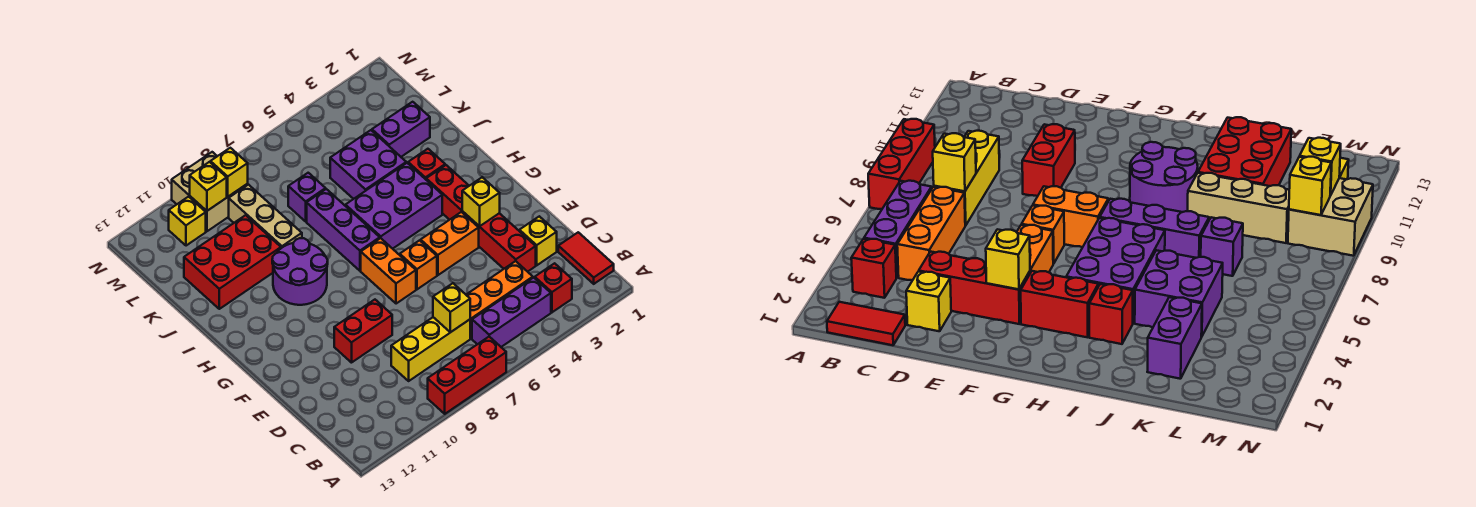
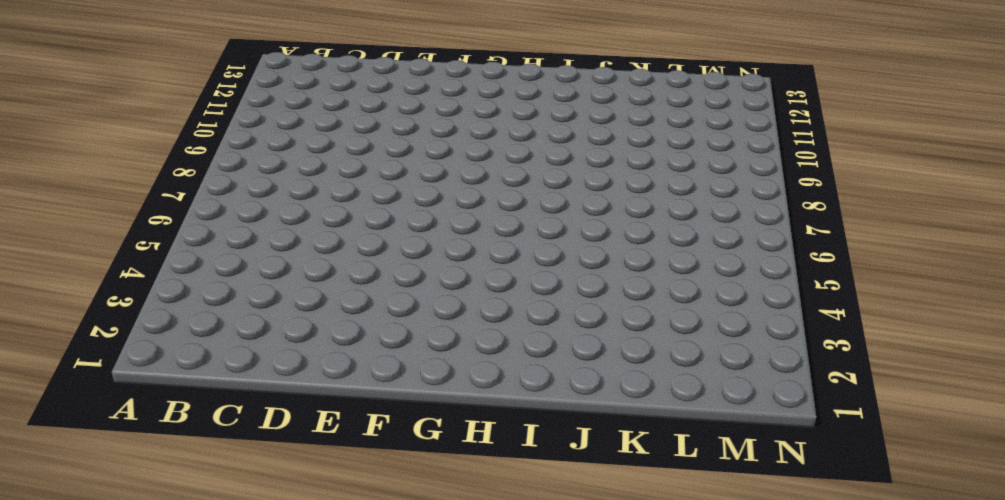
none -> red brick A7:A9 level 1
none -> red tile B1:C1 level 1
none -> red brick B3 level 1

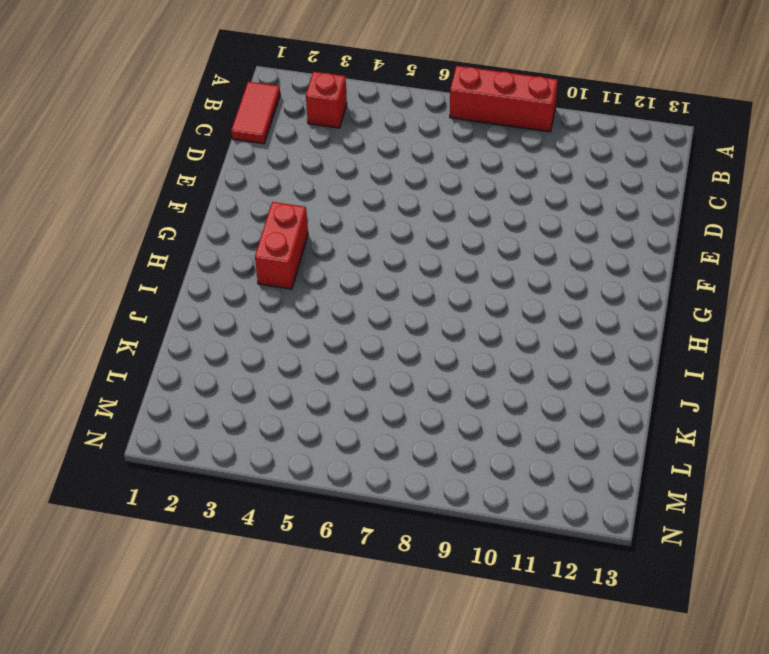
none -> purple brick B4:B6 level 1
none -> orange brick C4:C6 level 1
none -> yellow brick C7:C9 level 1

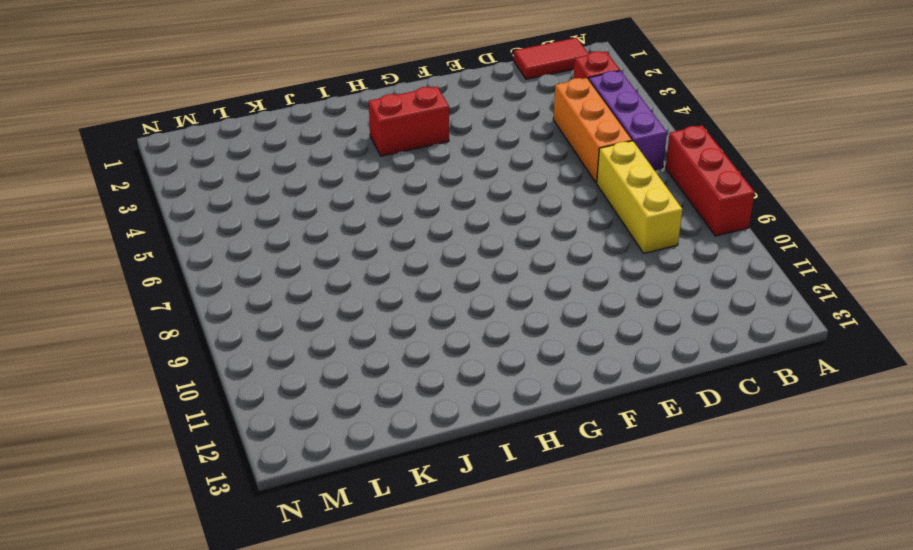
none -> yellow brick D2 level 1
none -> red brick D3:F3 level 1
none -> red brick E9:E10 level 1

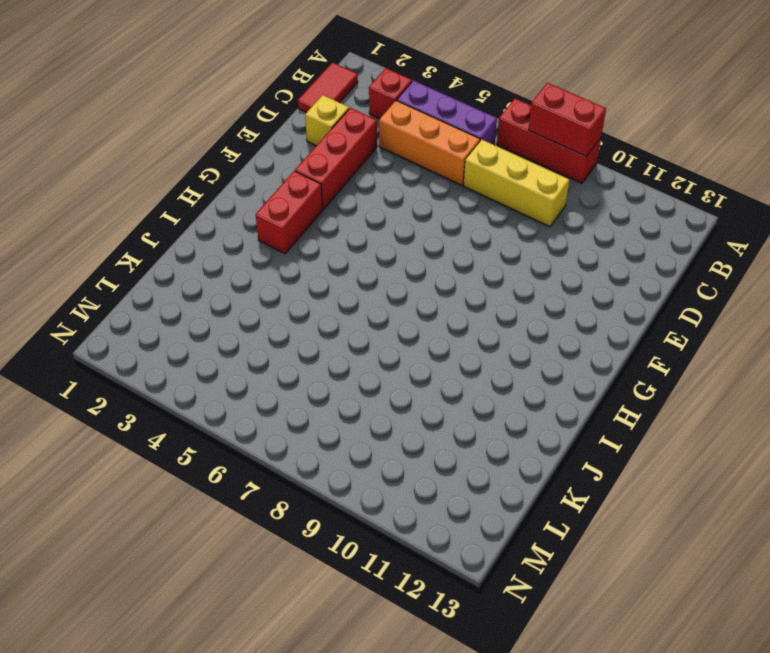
red brick A8:A9 level 2 -> red brick E9:E10 level 1
none -> orange brick F4:F5 level 1
none -> orange brick F6 level 1
none -> orange brick F7:G7 level 1

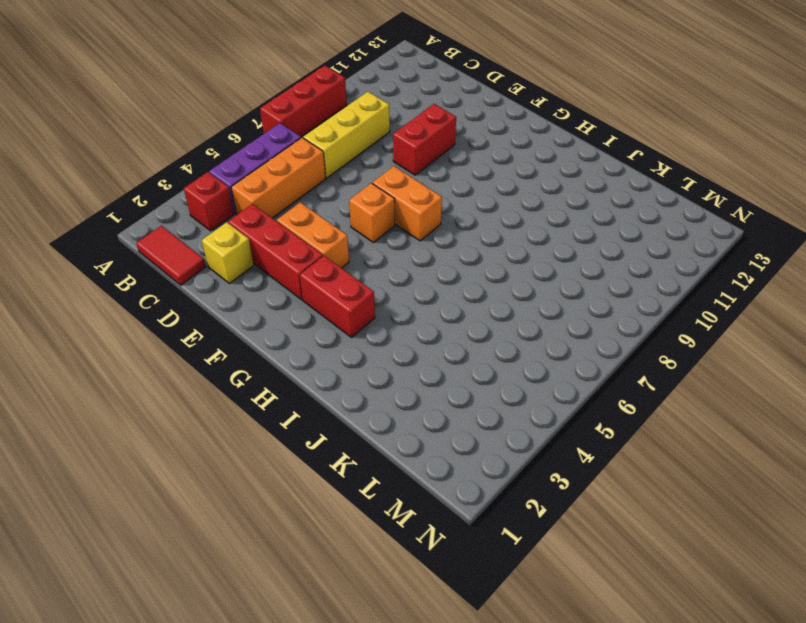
orange brick E4:F4 level 1 -> orange brick F4:F5 level 1
none -> purple brick H4:I6 level 1
none -> purple brick H7:J7 level 1
none -> purple round brick H9:I10 level 1

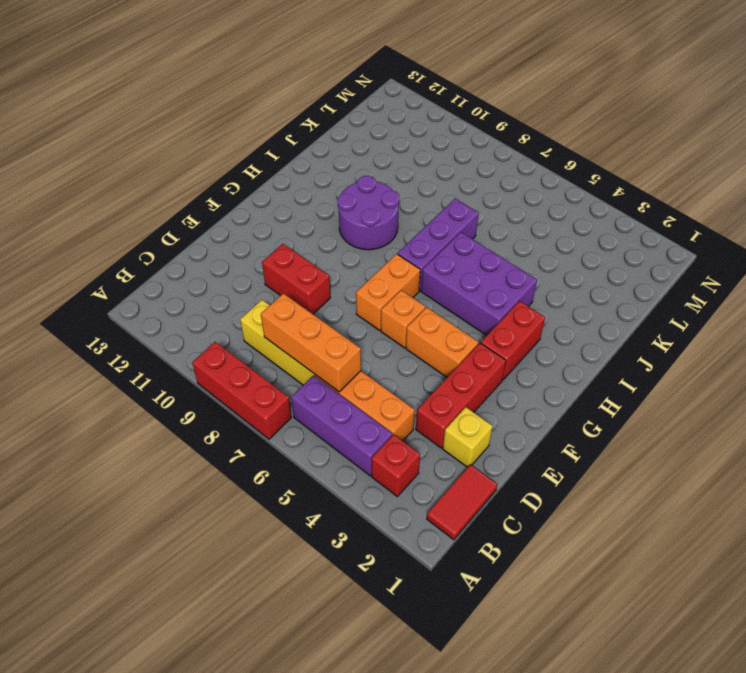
orange brick C6:C8 level 2 -> yellow brick C7 level 2
none -> red brick I3 level 1
none -> purple brick J4:K5 level 1
none -> tan brick J9:L9 level 1

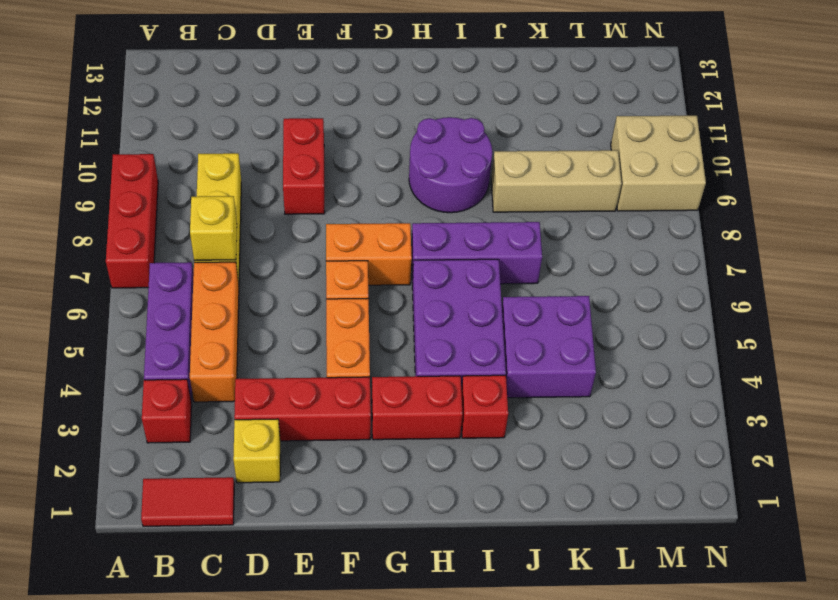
none -> red brick J10:K12 level 1
none -> purple brick K2:K3 level 1
none -> purple brick K7 level 1

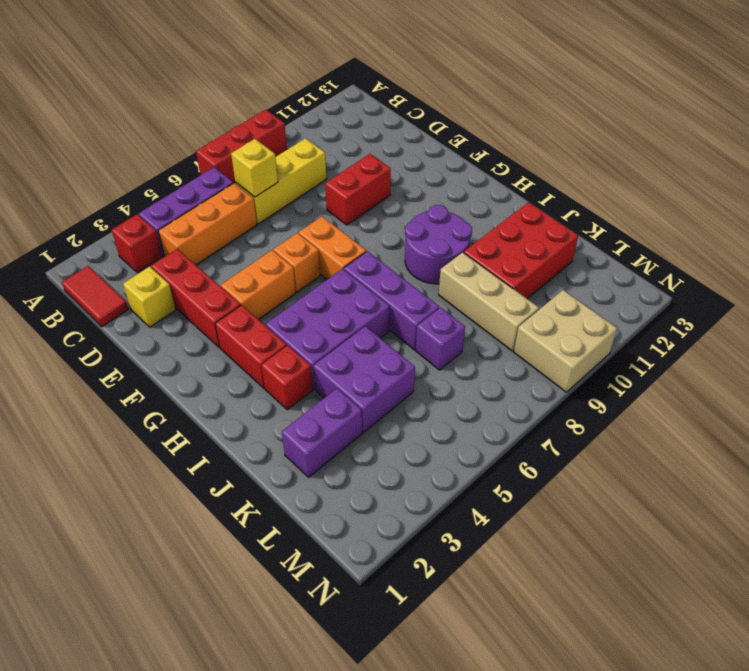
none -> yellow brick M11 level 1
none -> yellow brick F3 level 2
none -> yellow brick M9 level 2

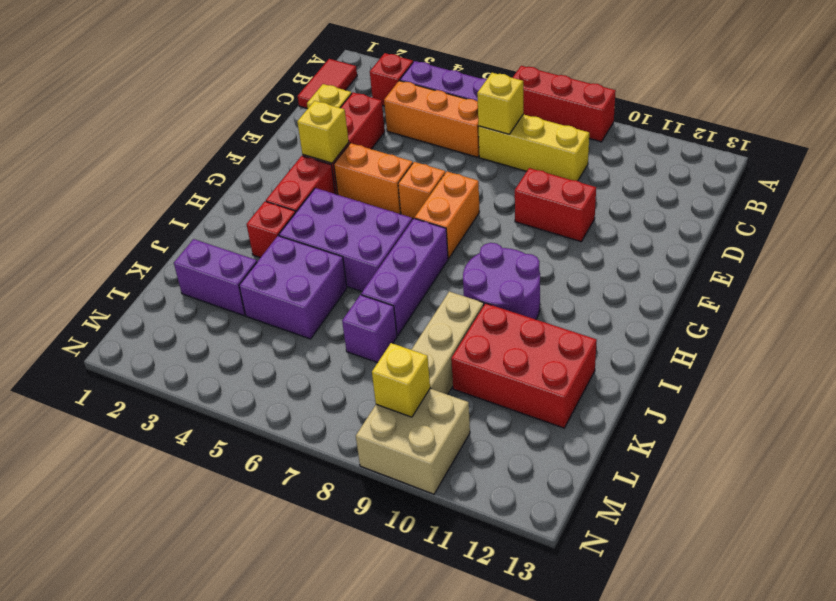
none -> yellow brick M11 level 1
none -> yellow brick M10 level 2

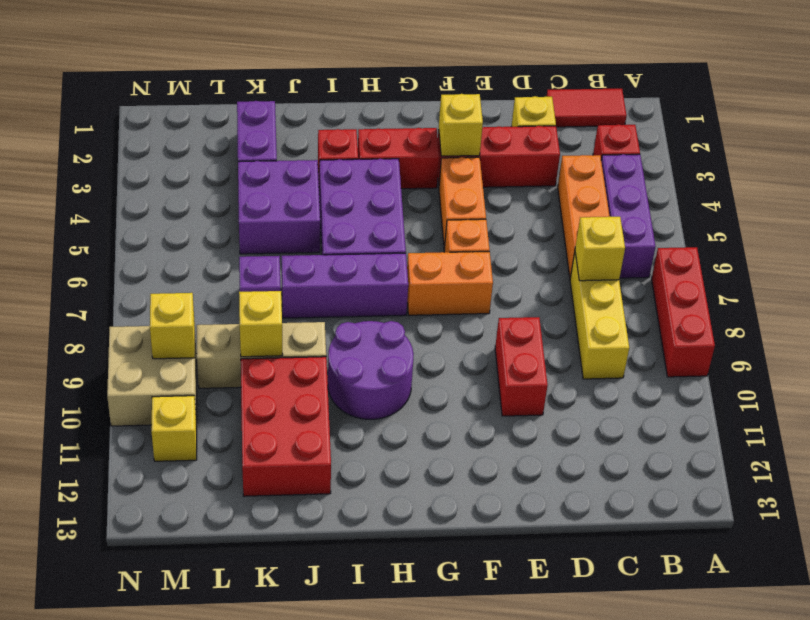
yellow brick K9 level 2 -> yellow brick M10 level 2

